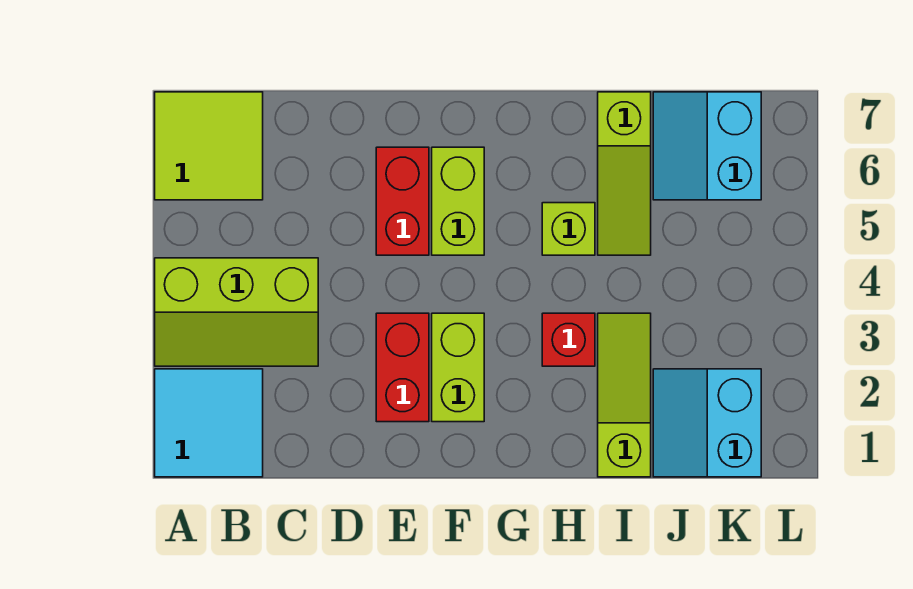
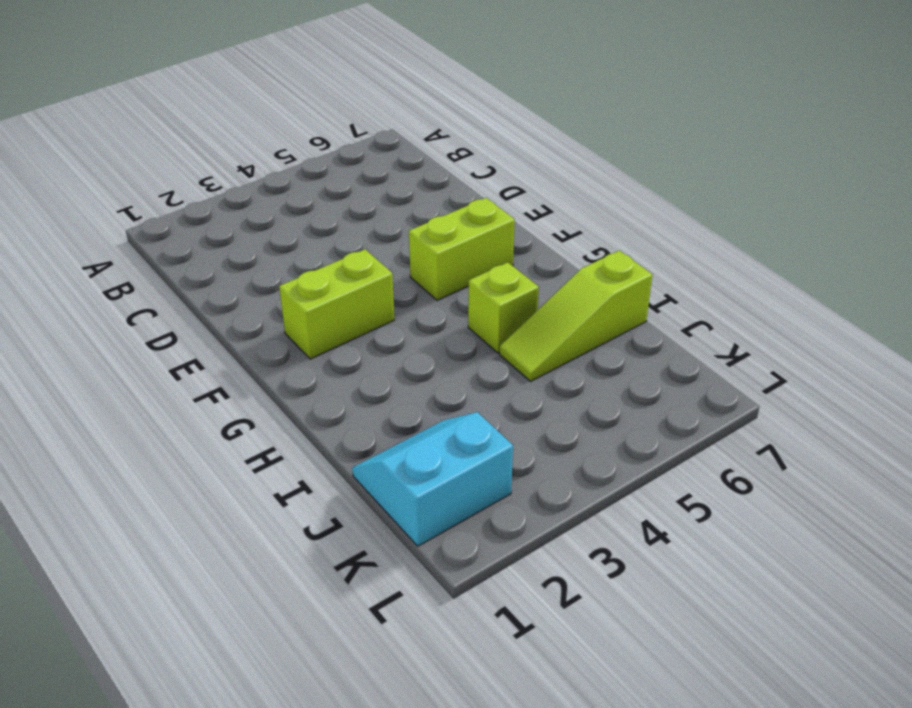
none -> cyan tile A1:B2 level 1
none -> lime slope A3:C4 level 1 top 4
none -> lime tile A6:B7 level 1

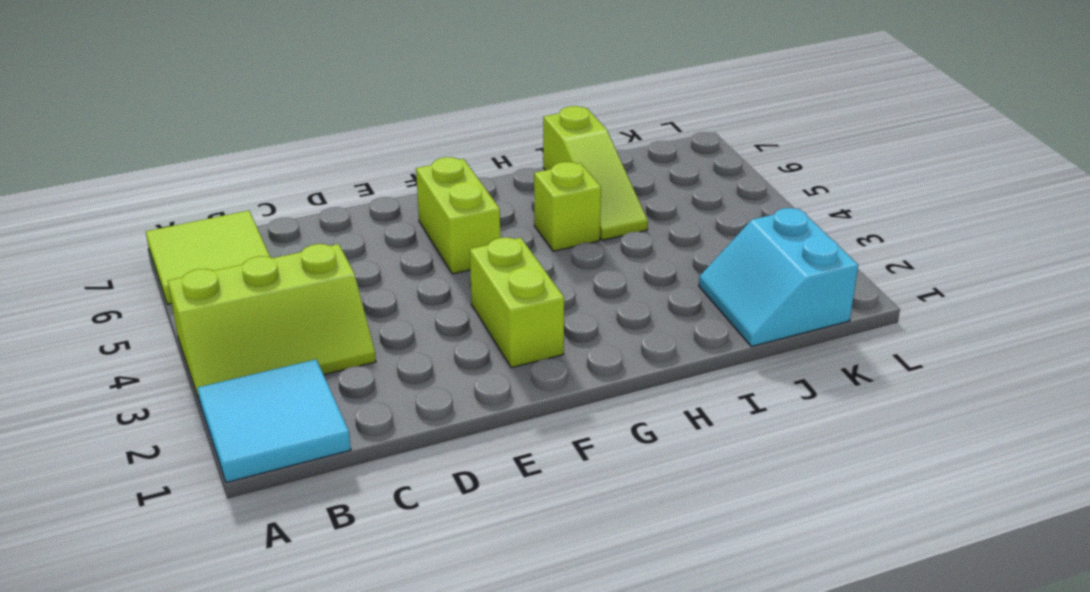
none -> red brick E2:E3 level 1
none -> red brick E5:E6 level 1
none -> red brick H3 level 1

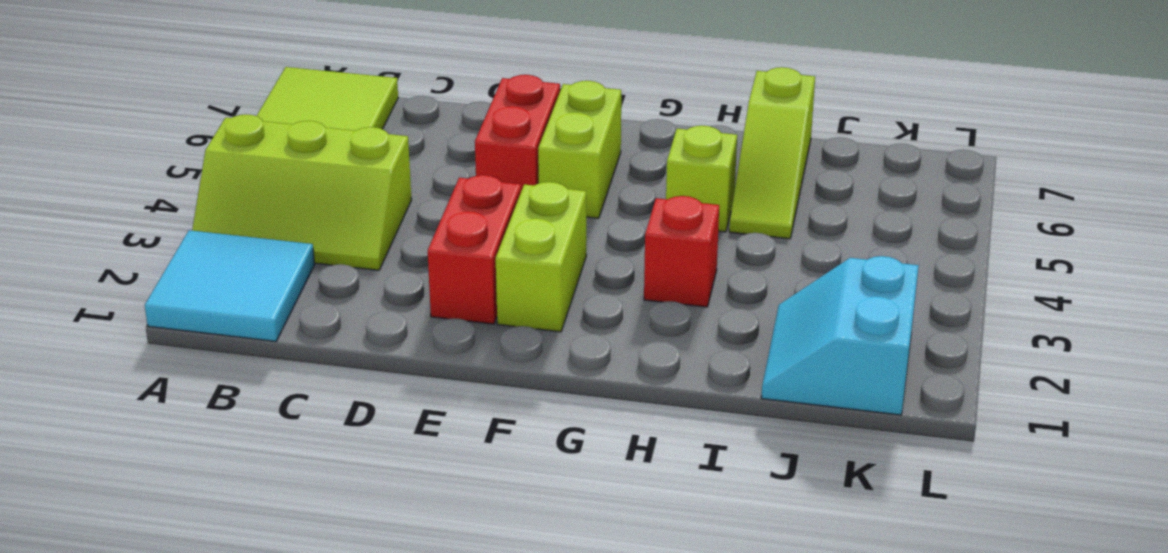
none -> lime slope I1:I3 level 1 top 1
none -> cyan slope J6:K7 level 1 top K

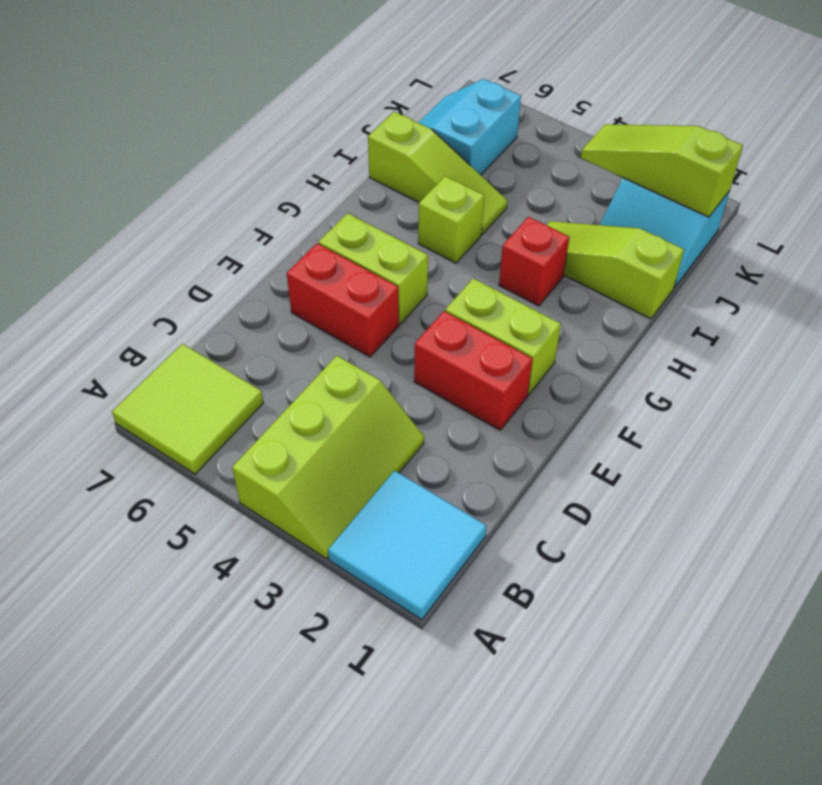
cyan slope J6:K7 level 1 top 6 -> cyan slope J6:K7 level 1 top K
lime slope K1:K3 level 2 top 1 -> none

